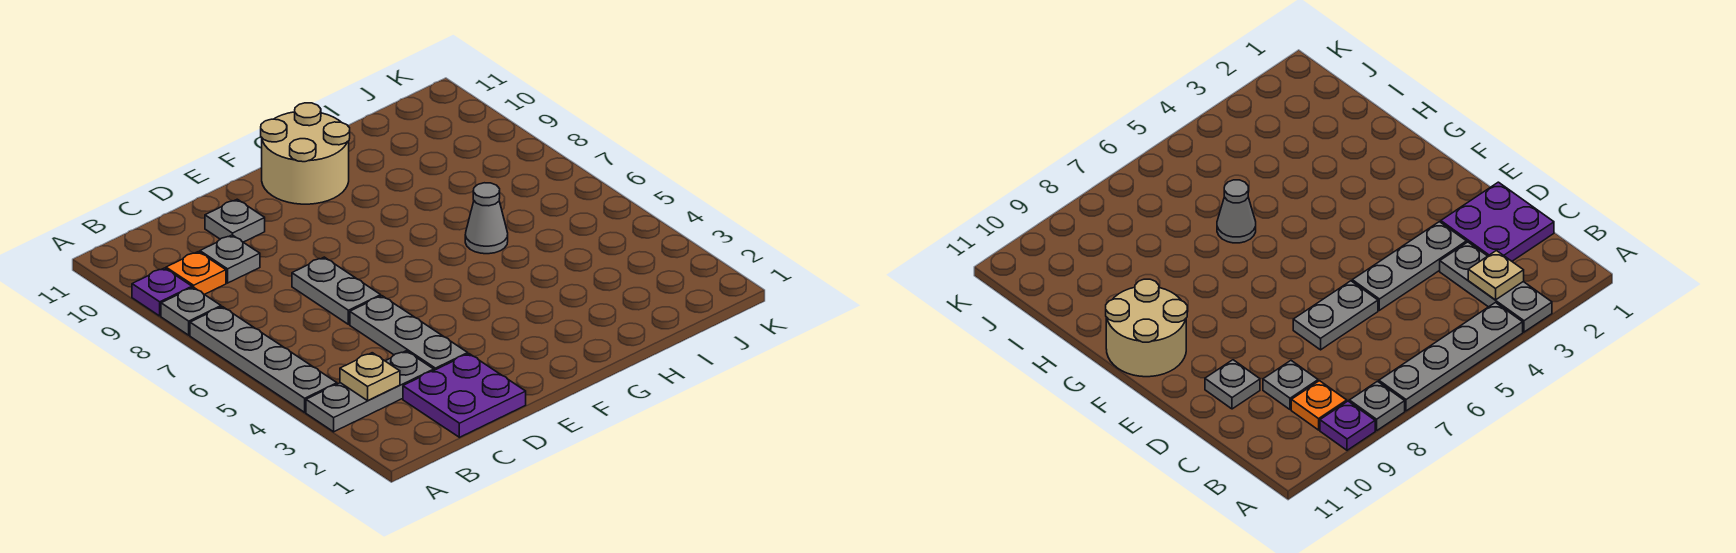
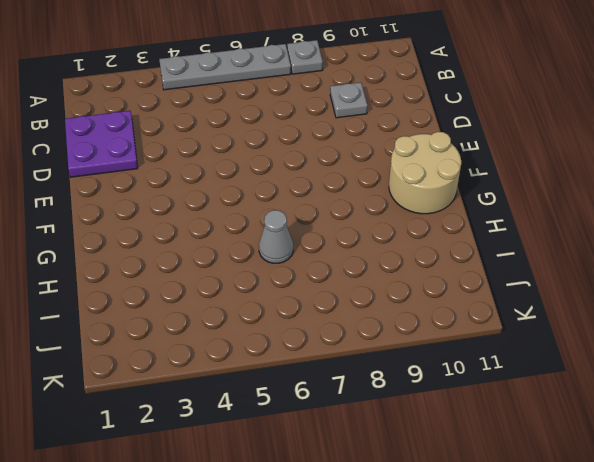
none -> grey plate A3:C3 level 1
none -> purple plate A9 level 1
none -> orange plate B9 level 1

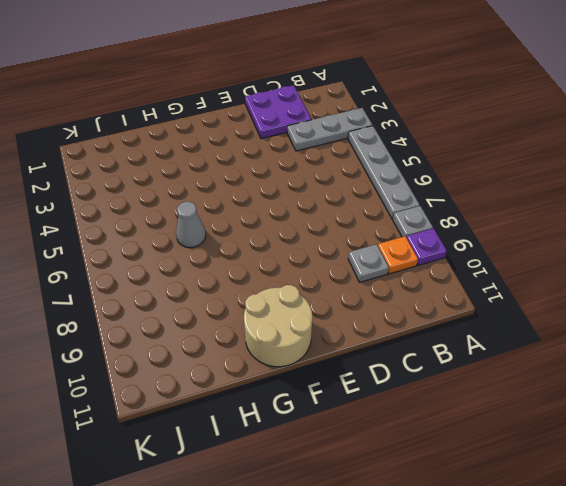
none -> grey plate D3:D5 level 1
none -> grey plate D6:D7 level 1
none -> grey plate D10 level 1

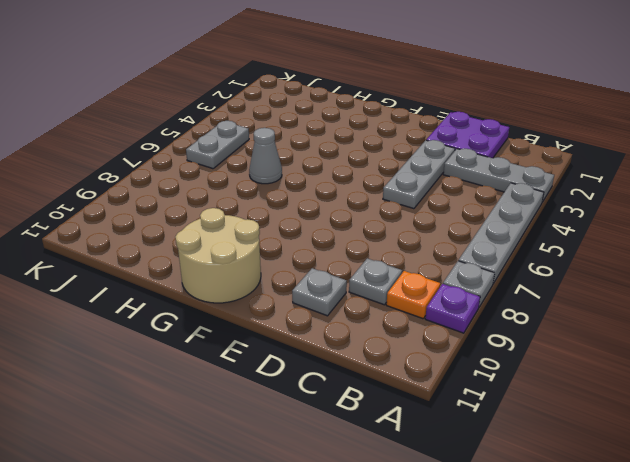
grey plate J5:J6 level 1 -> grey plate D6:D7 level 1
none -> tan plate B3 level 2

